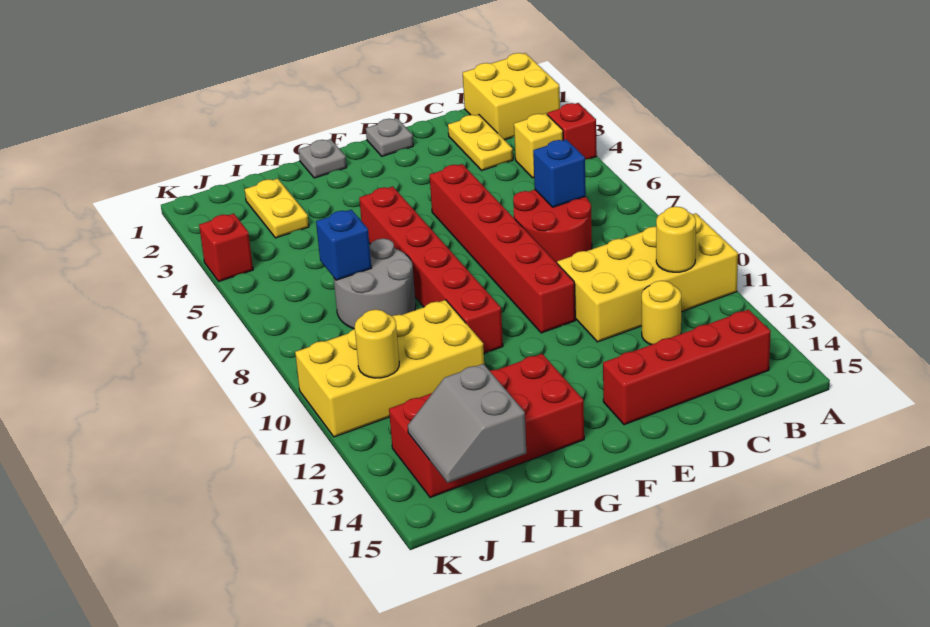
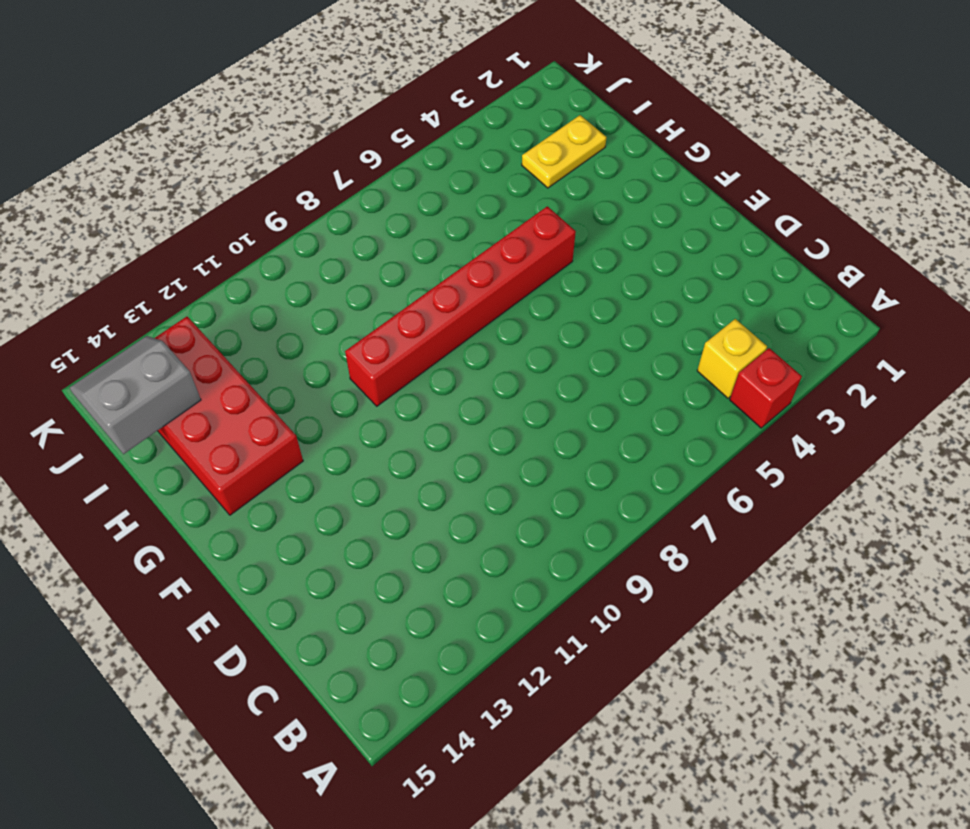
none -> yellow brick A1:B2 level 1
none -> yellow brick A10:D11 level 1
none -> red brick B14:E14 level 1

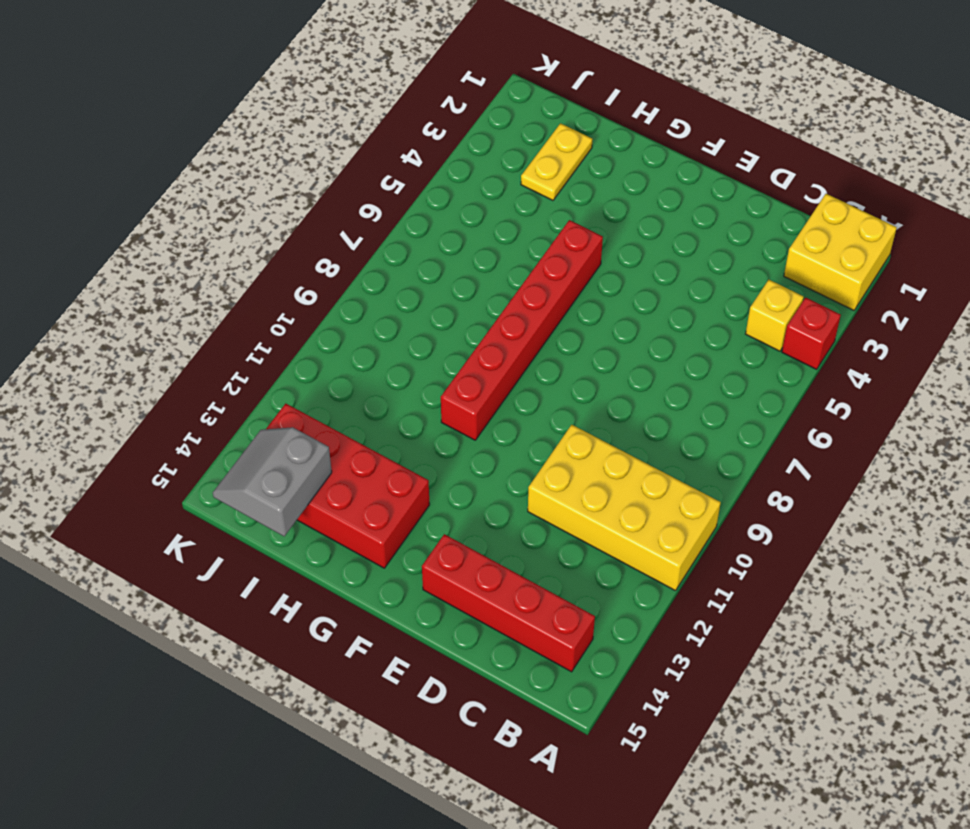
none -> yellow plate C2:C3 level 1
none -> red round brick C7:D8 level 1
none -> yellow round brick C12 level 1

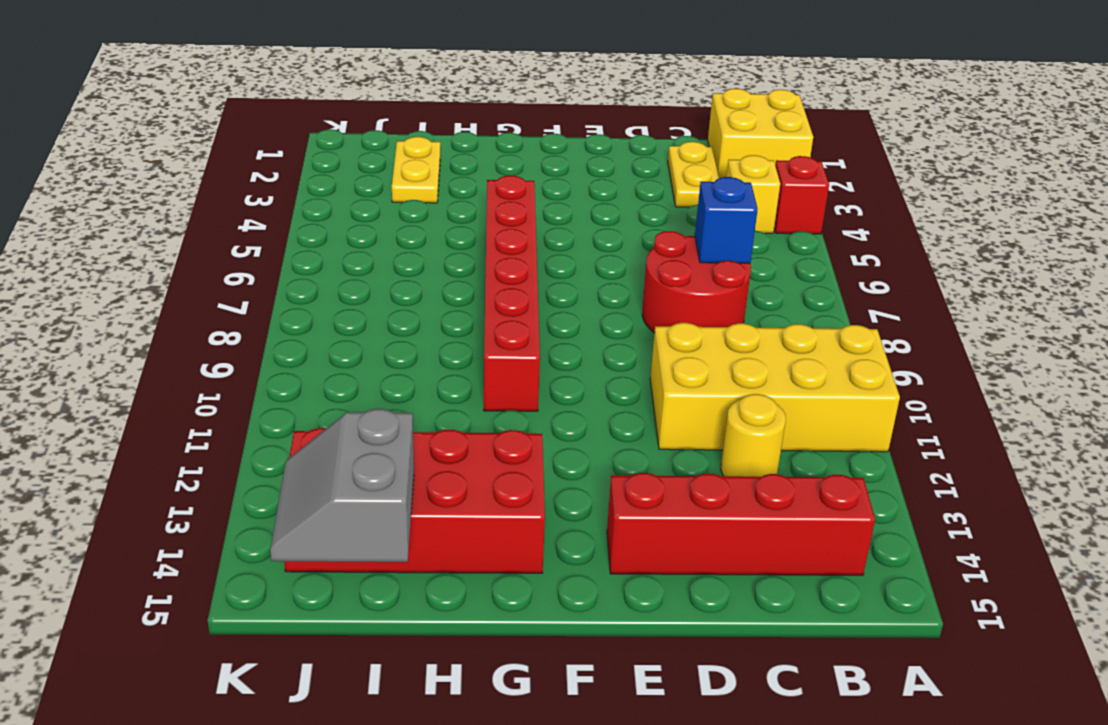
none -> grey plate E1 level 1
none -> red brick E5:E10 level 1
none -> grey plate G1 level 1

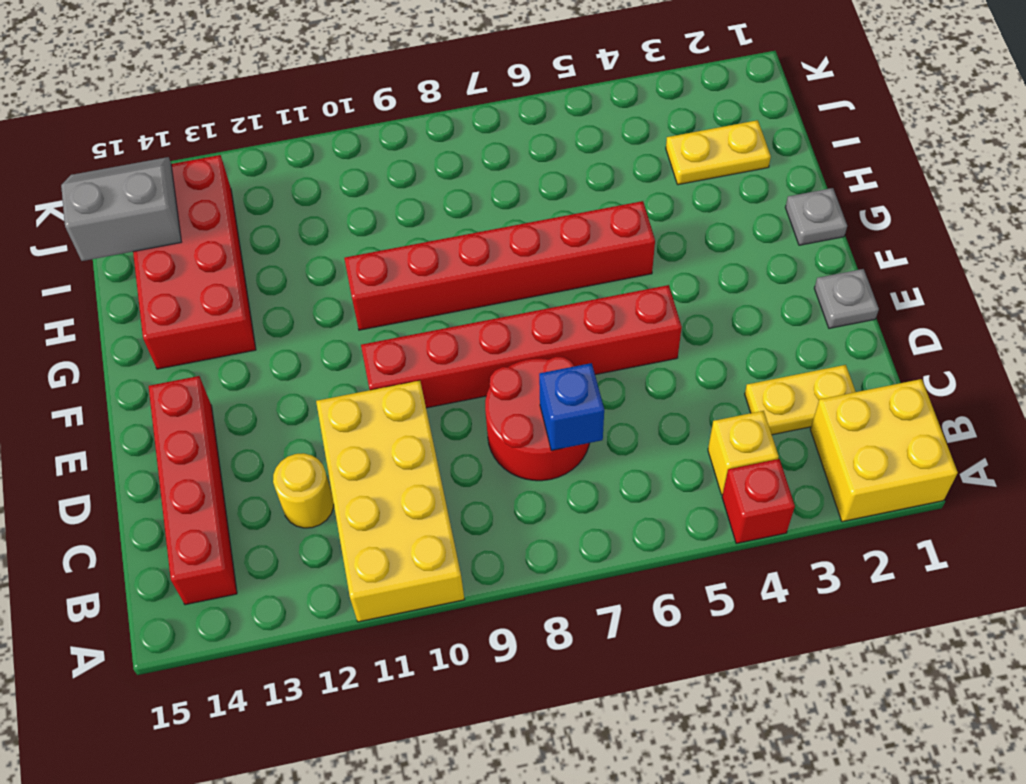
none -> grey round brick H7:I8 level 1
none -> yellow brick H10:K11 level 1
none -> red brick K4 level 1

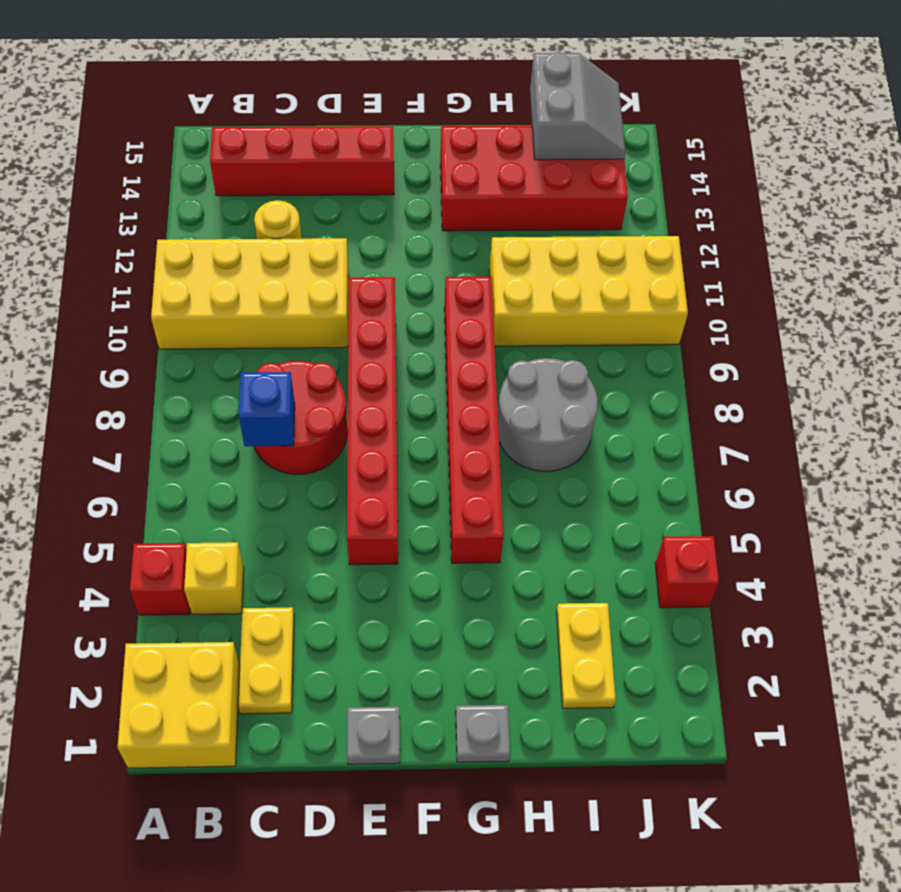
none -> yellow round brick B11 level 2
none -> blue brick I7 level 2
none -> yellow round brick J11 level 2

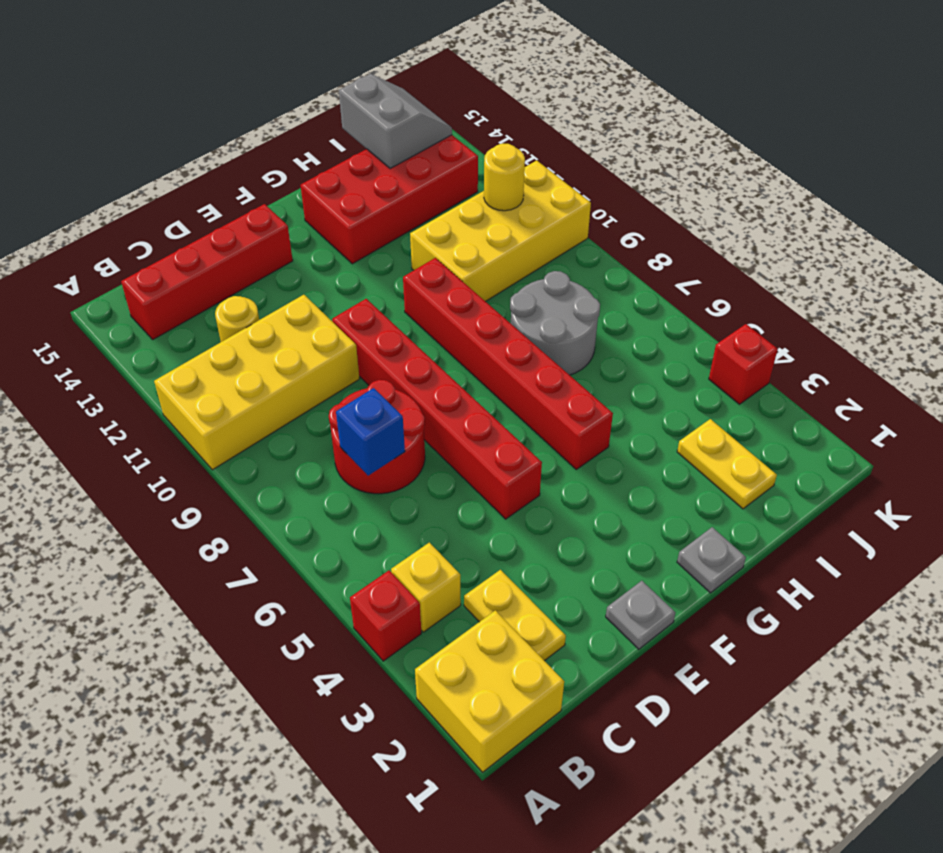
none -> yellow round brick B11 level 2
none -> blue brick I7 level 2

